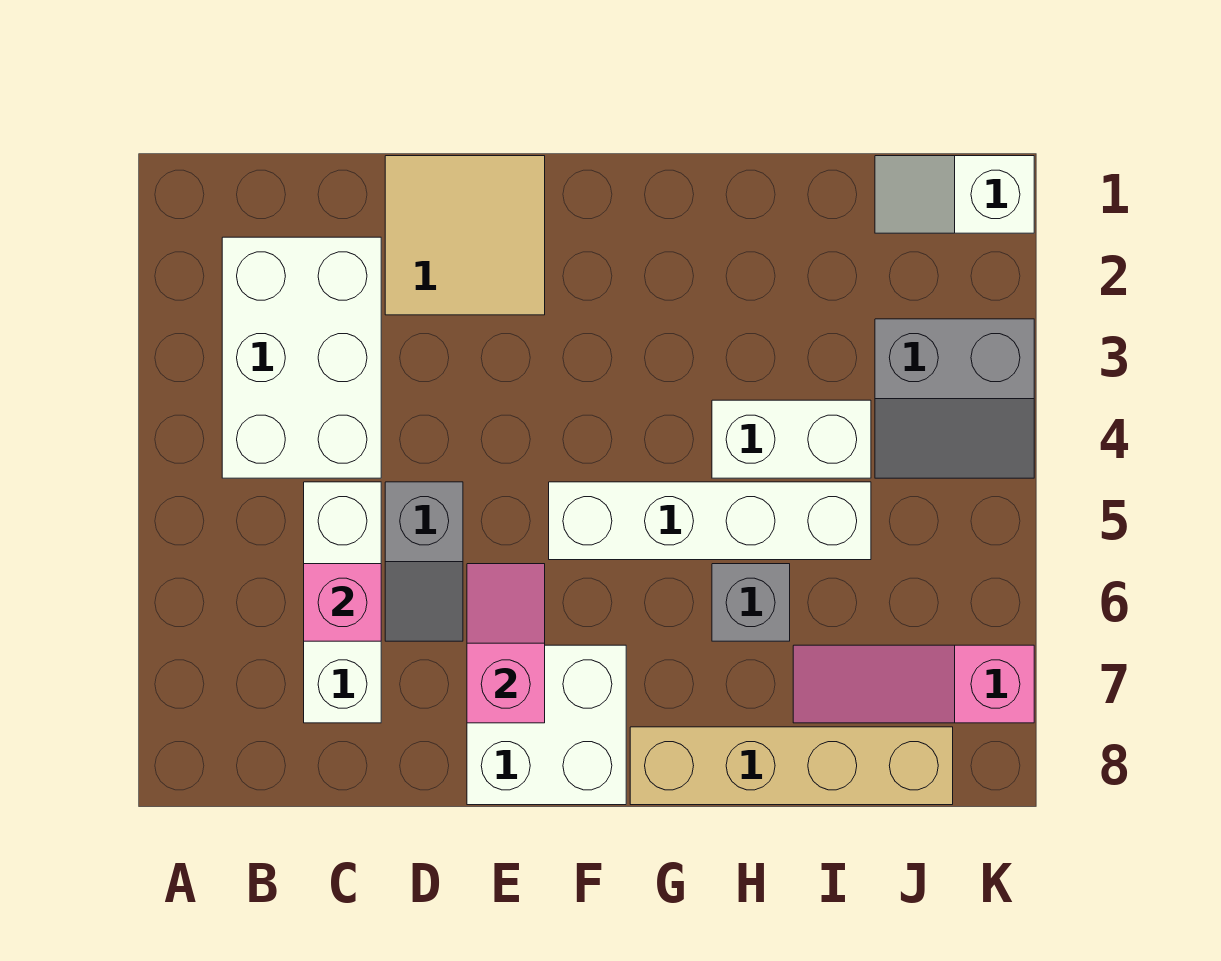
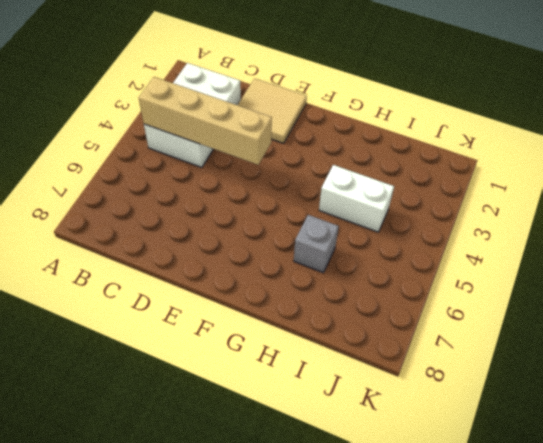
tan brick B4:E4 level 2 -> tan brick G8:J8 level 1
none -> white brick C5:C7 level 1
none -> grey slope D5:D6 level 1 top 5
none -> white brick E7:F8 level 1

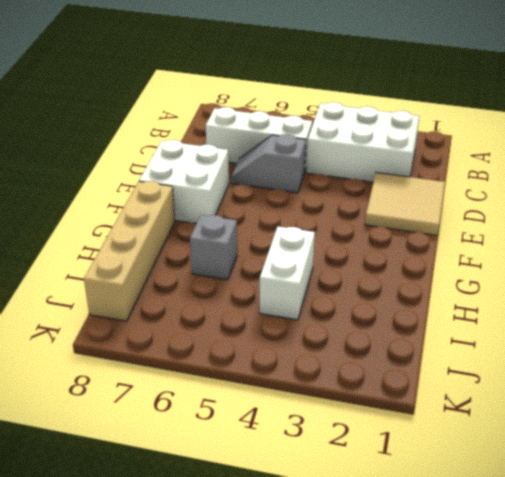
none -> white brick F5:I5 level 1
none -> pink slope I7:K7 level 1 top K
none -> white slope J1:K1 level 1 top K

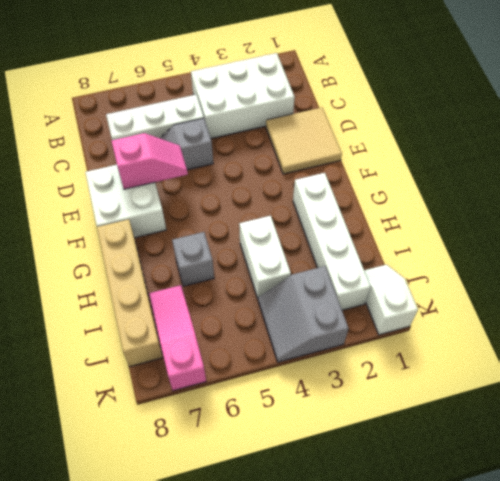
white brick G2:J2 level 1 -> white brick F5:I5 level 1
none -> pink brick C6 level 2

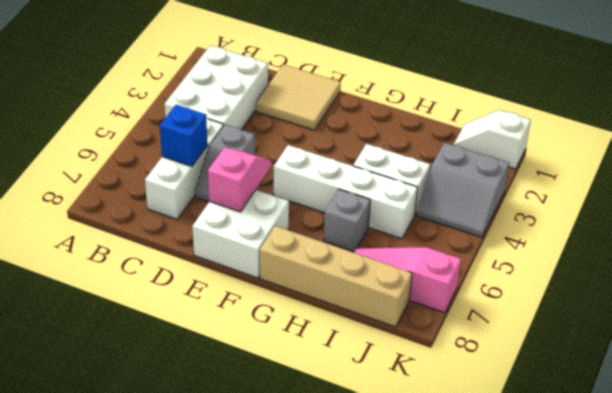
blue brick C6 level 2 -> pink brick C6 level 2

